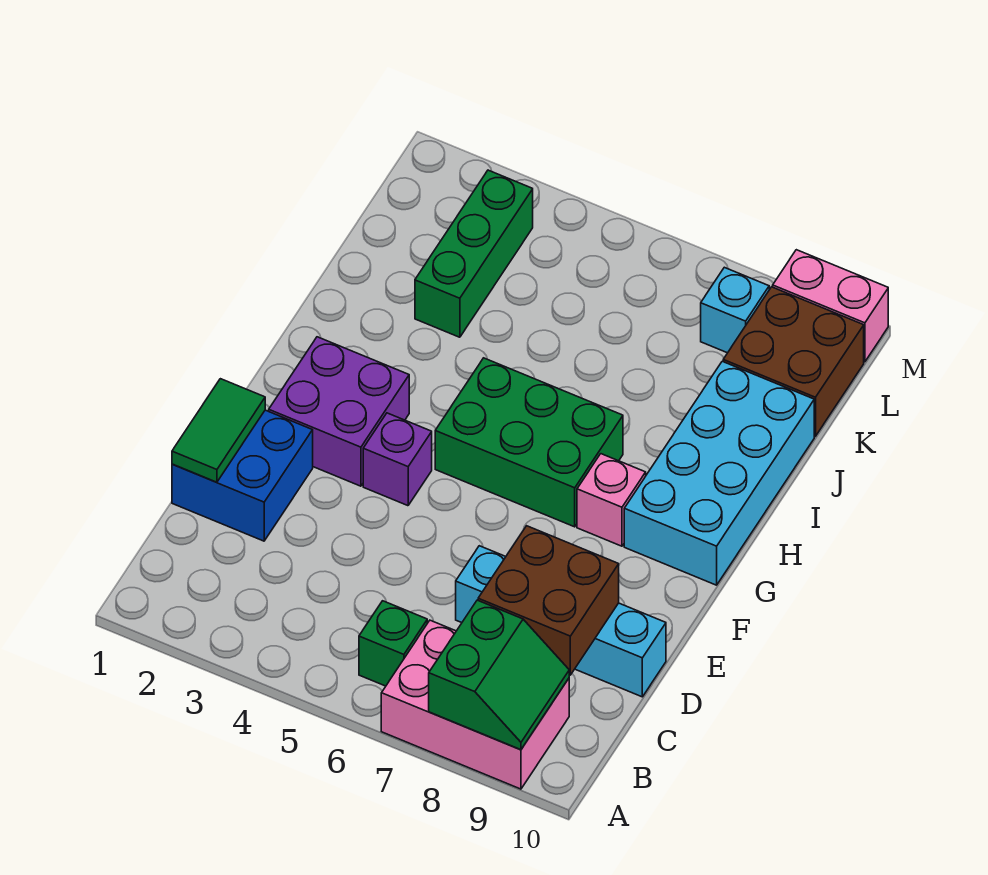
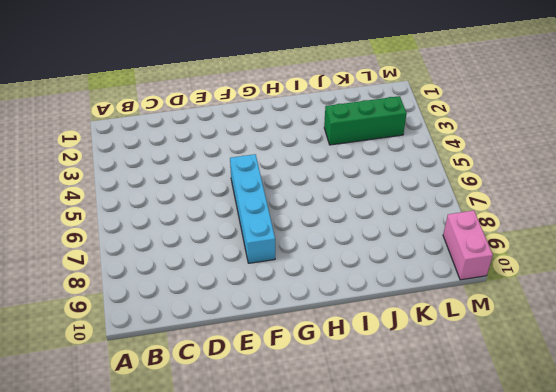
cyan brick F5:F8 level 1 -> cyan brick D7:D10 level 1
none -> pink brick A7:B9 level 1
none -> green brick B6 level 1
none -> blue brick D1:E2 level 1

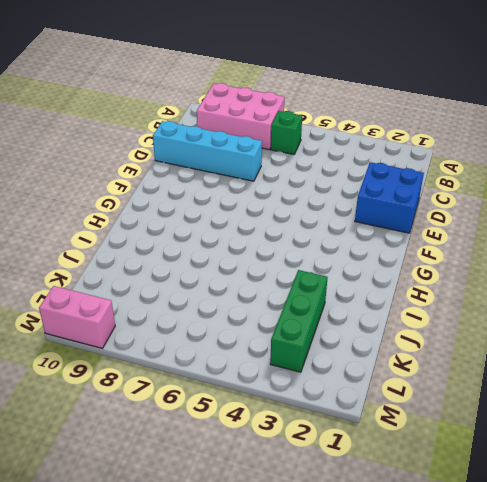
none -> purple brick F2:G3 level 1
none -> purple brick F4 level 1
none -> green brick G5:H7 level 1

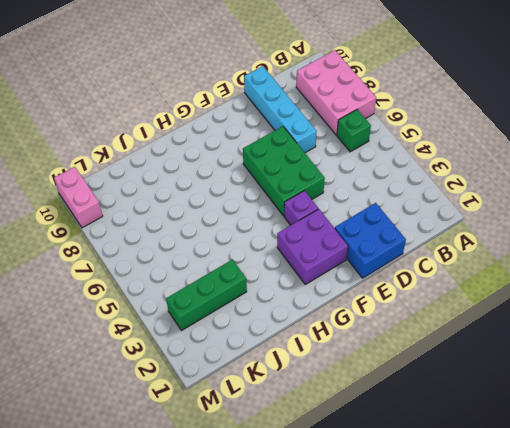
green brick E5:F7 level 1 -> green brick G5:H7 level 1
none -> pink brick G8 level 1
none -> cyan brick G9:J10 level 1
none -> brown brick K9:L10 level 1

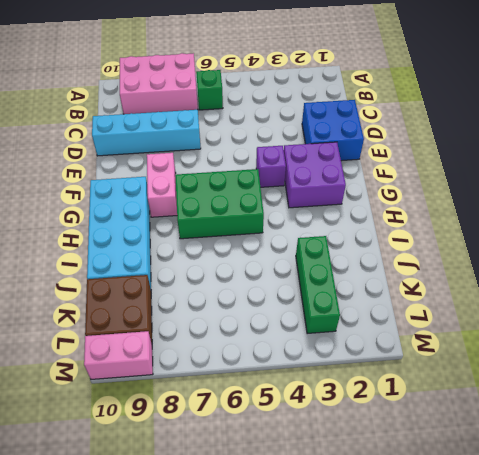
pink brick F8:G8 level 1 -> pink brick G8 level 1
none -> cyan brick L8 level 1
none -> green slope A8:B9 level 2 top 8
none -> brown brick C8:D9 level 2

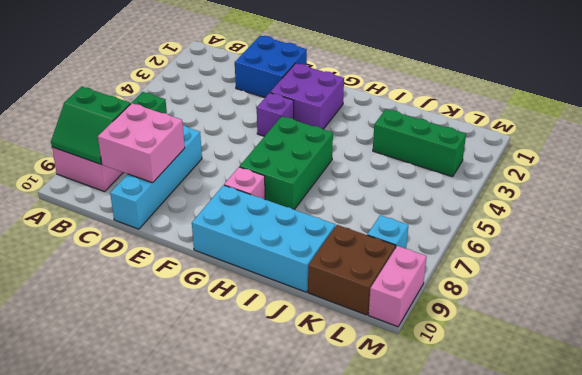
pink brick C8:D9 level 2 -> brown brick C8:D9 level 2
none -> green tile D1:E1 level 2

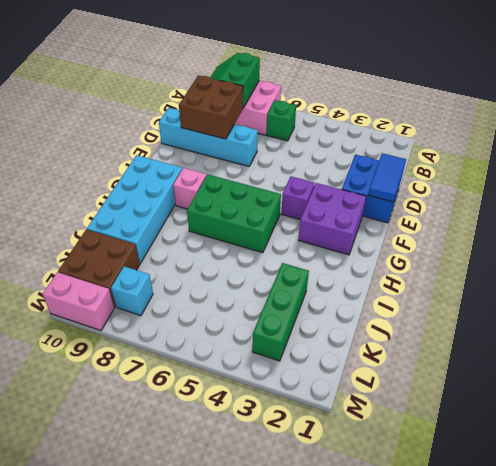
blue tile D1:E1 level 2 -> green tile D1:E1 level 2

